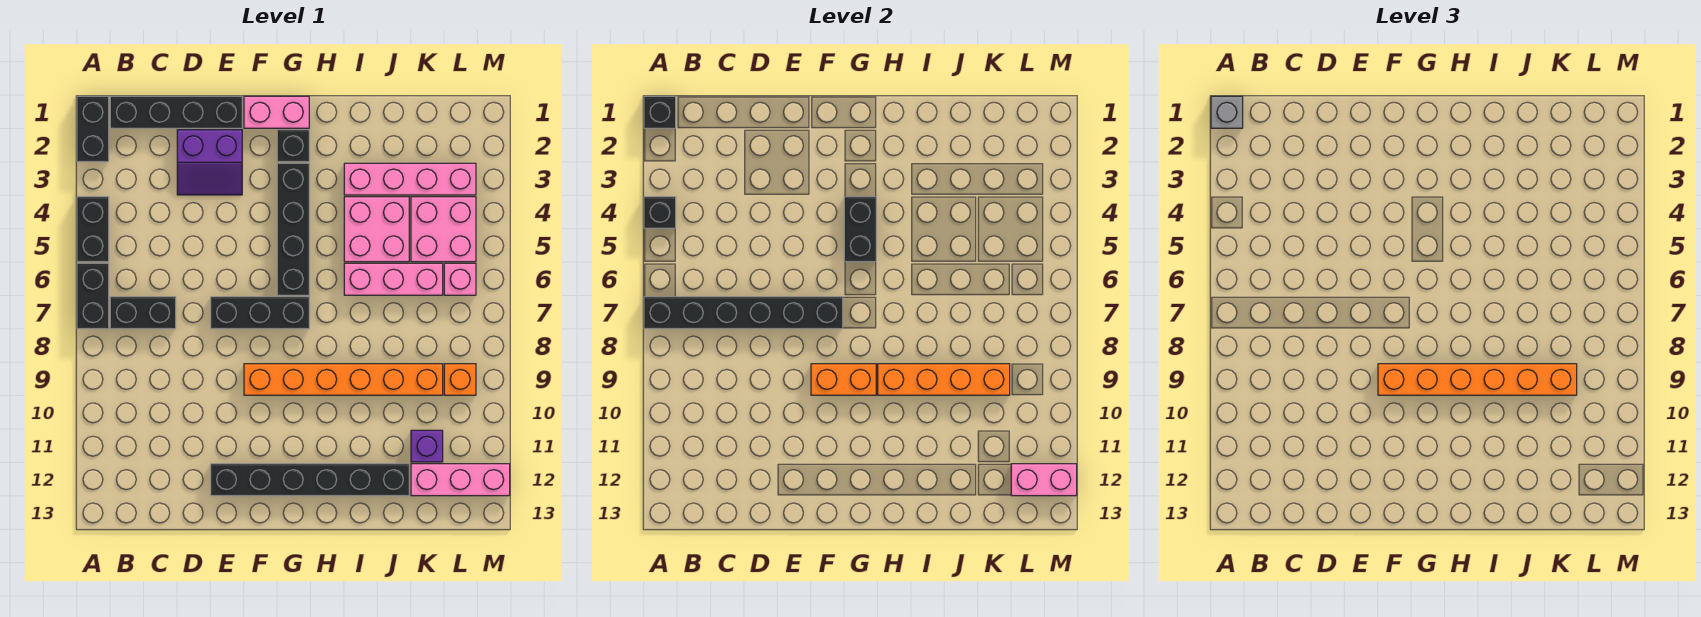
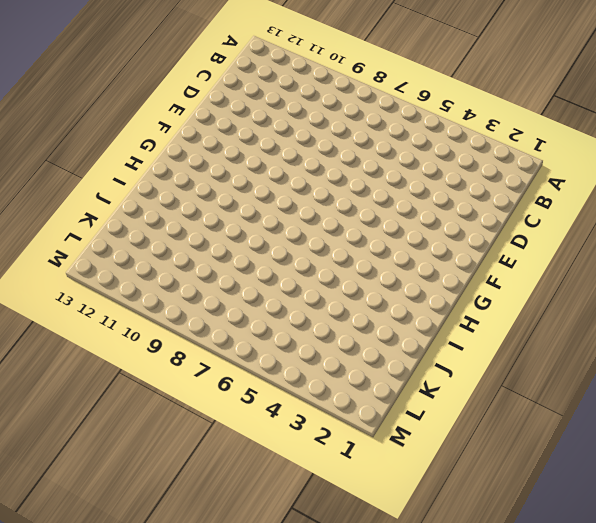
none -> black brick A1:A2 level 1
none -> black brick A4:A5 level 1
none -> black brick A6:A7 level 1

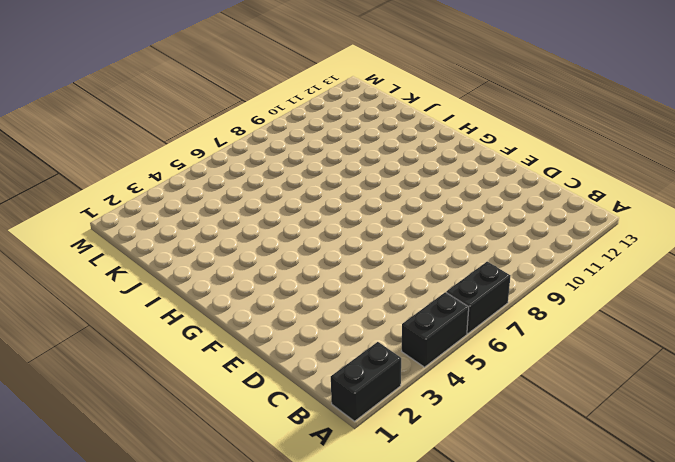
none -> black brick B1:E1 level 1
none -> black brick B7:C7 level 1
none -> purple slope D2:E3 level 1 top 2

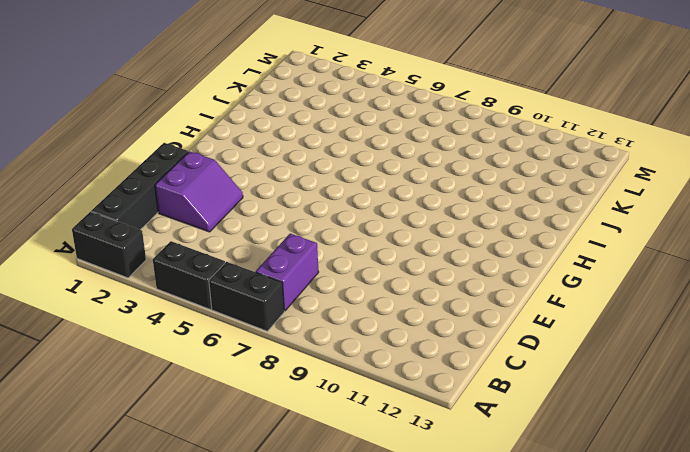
purple brick B7:C7 level 1 -> black brick B7:C7 level 1
none -> black brick E7:G7 level 1
none -> black brick E12:J12 level 1
none -> pink brick F1:G1 level 1

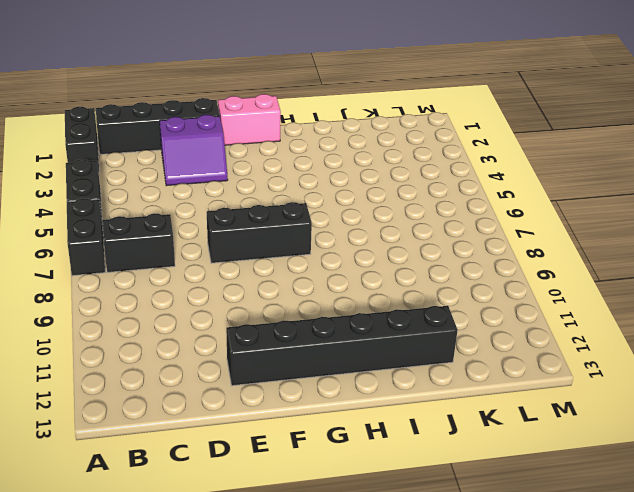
none -> orange brick F9:K9 level 1
none -> black brick G2 level 1
none -> black brick G3:G6 level 1

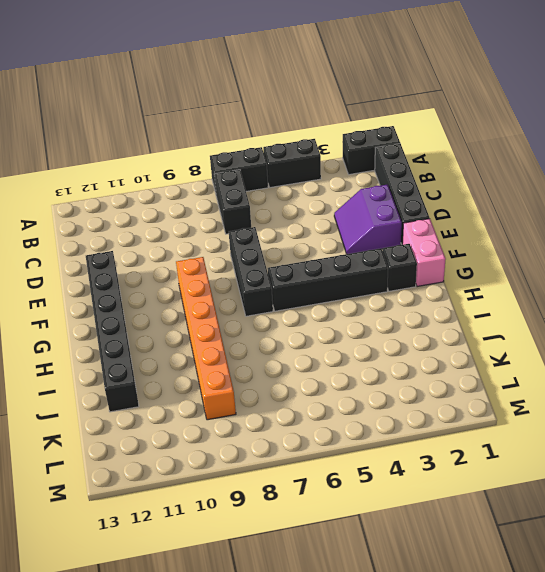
none -> pink brick I3:L3 level 1
none -> pink brick I4:J5 level 1
none -> pink brick I6:K6 level 1

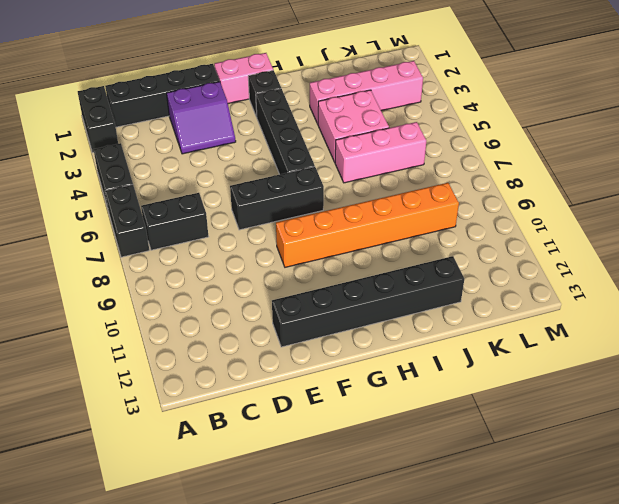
none -> pink brick K4:L5 level 1
none -> purple brick K11 level 1
none -> pink brick K12:M12 level 1

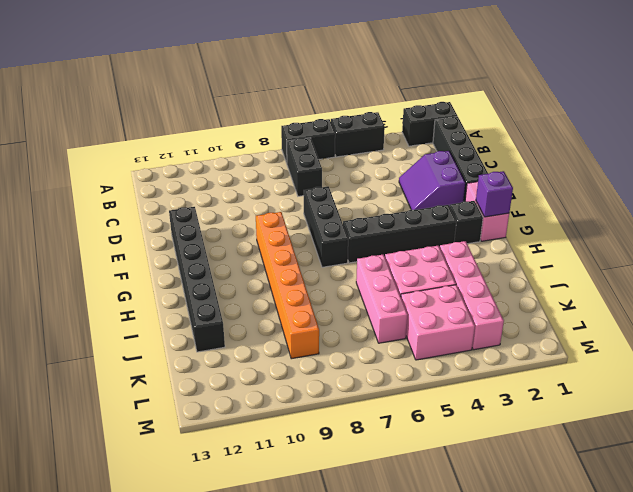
purple brick G1 level 2 -> purple brick K11 level 1
none -> pink brick K12:M12 level 1
none -> pink brick L6 level 1
none -> orange brick L9 level 1

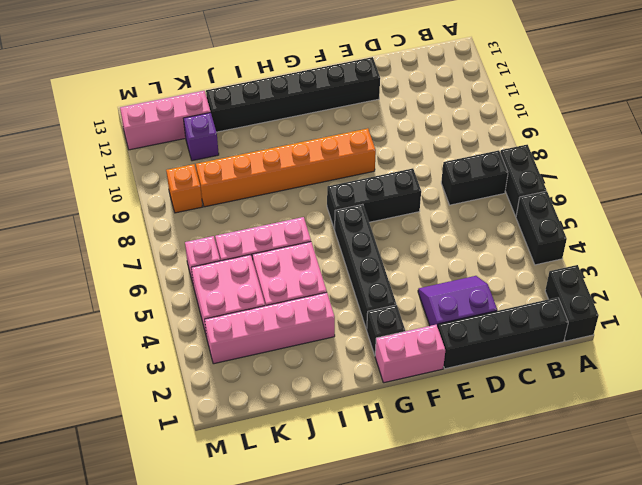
none -> black brick A1 level 2
none -> black brick A4 level 2
none -> black brick A7:F7 level 2

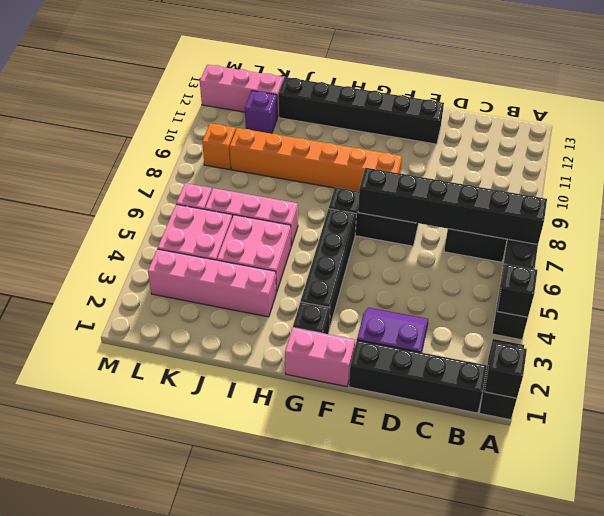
none -> orange brick F9:G9 level 2
none -> black brick G4:G5 level 2
none -> orange brick H9:K9 level 2

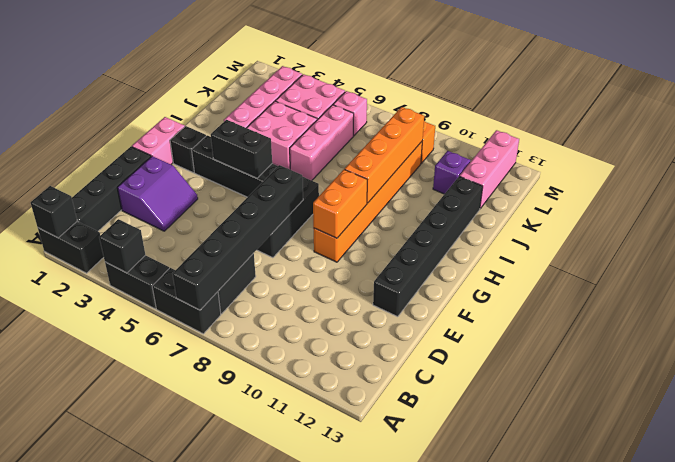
none -> pink brick L12:M12 level 2
none -> grey brick A1 level 3
none -> orange brick F9:K9 level 3

